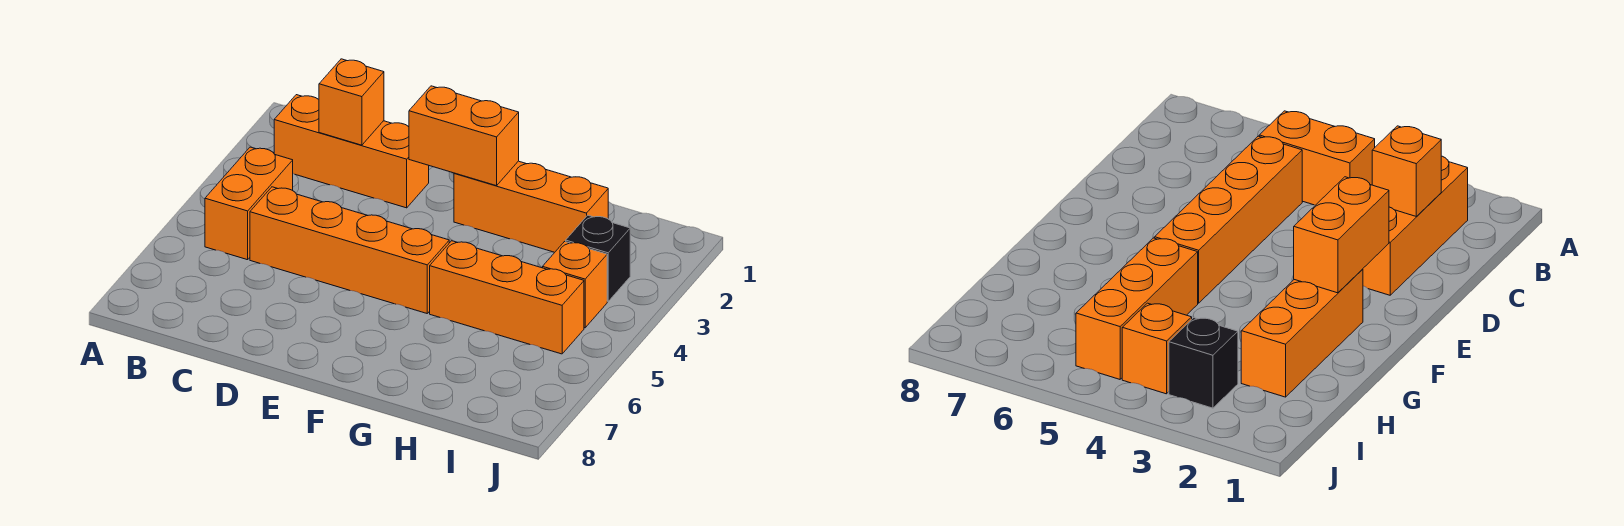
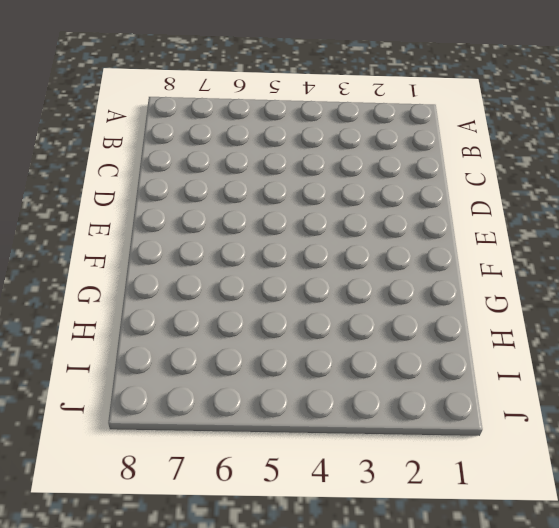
none -> orange brick B2:D2 level 1
none -> orange brick B4:B5 level 1

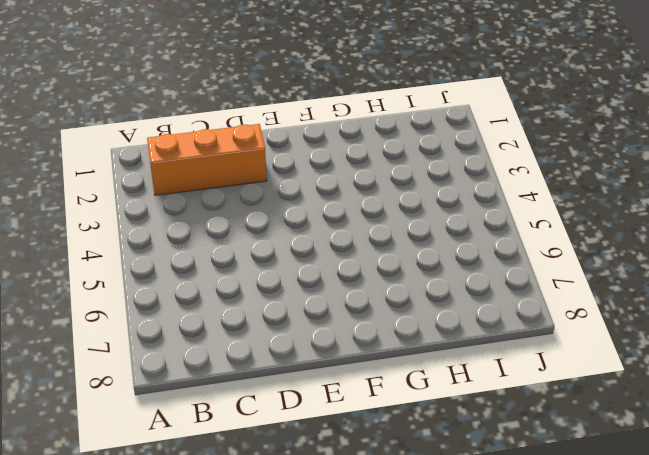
none -> orange brick B4:B5 level 1
none -> orange brick C5:F5 level 1

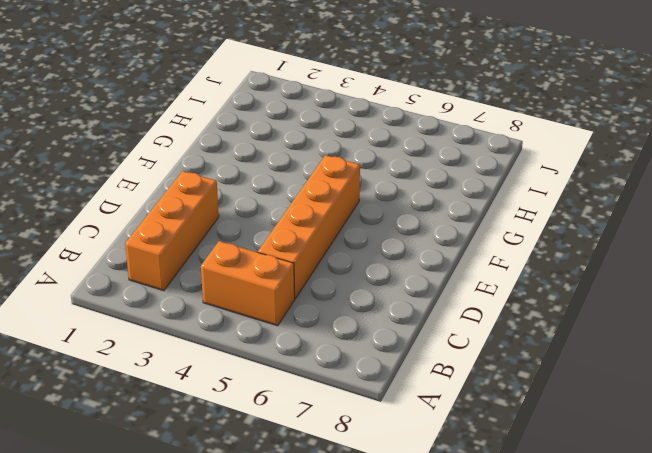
none -> orange brick F2:H2 level 1
none -> orange brick G5:I5 level 1

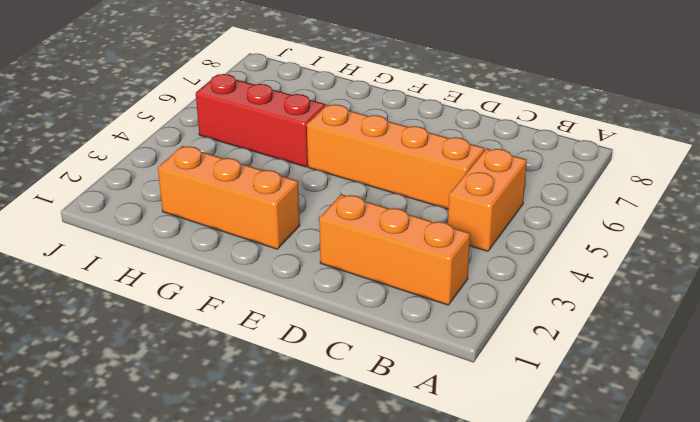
red brick G5:I5 level 1 -> orange brick G5:I5 level 1
none -> black brick I3 level 1
none -> orange brick I4 level 1

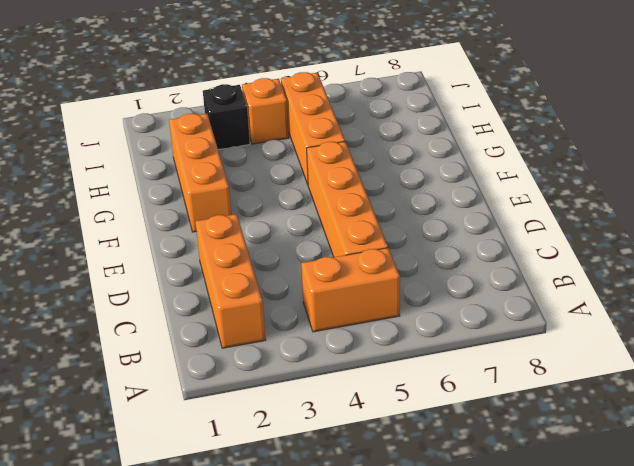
none -> orange brick C2 level 2
none -> orange brick E2:F2 level 2

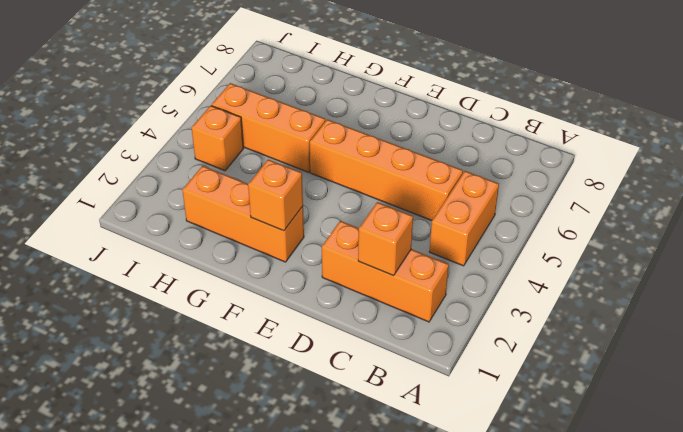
orange brick F2 level 2 -> orange brick E2:F2 level 2
none -> black brick I3 level 1

